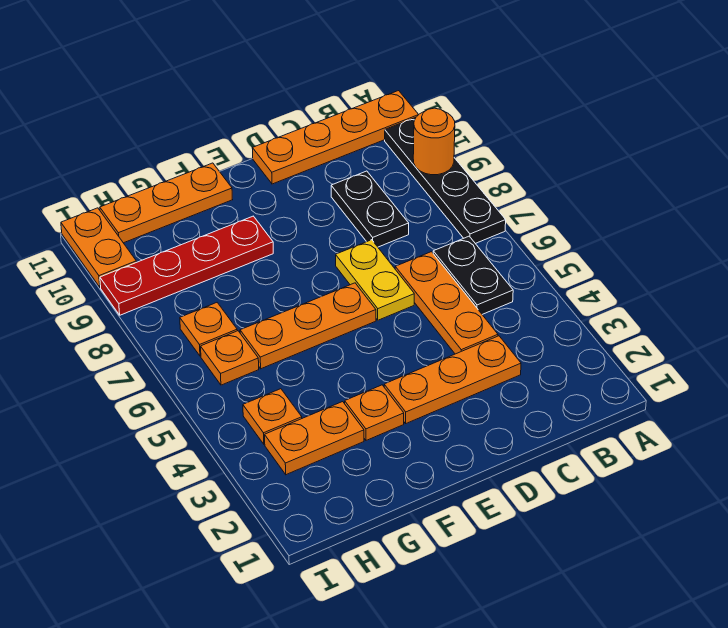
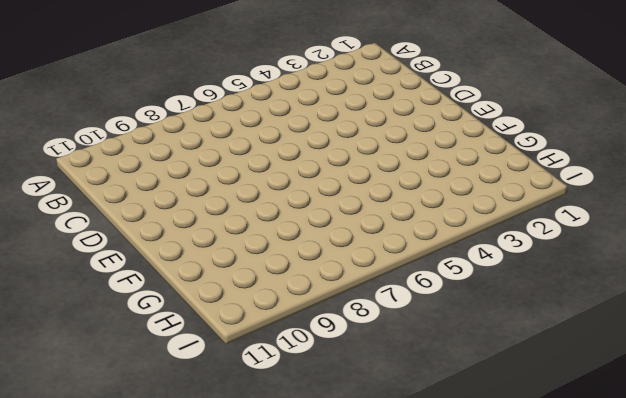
none -> black plate A7:A10 level 1
none -> orange plate A11:D11 level 1
none -> black plate B5:B6 level 1

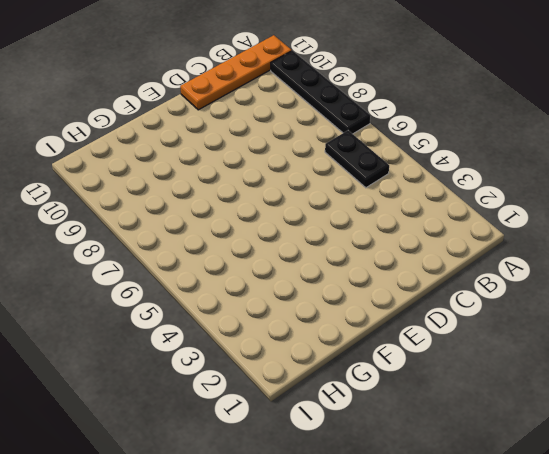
none -> orange plate C3:E3 level 1
none -> orange plate C4:C6 level 1
none -> black plate C8:C9 level 1

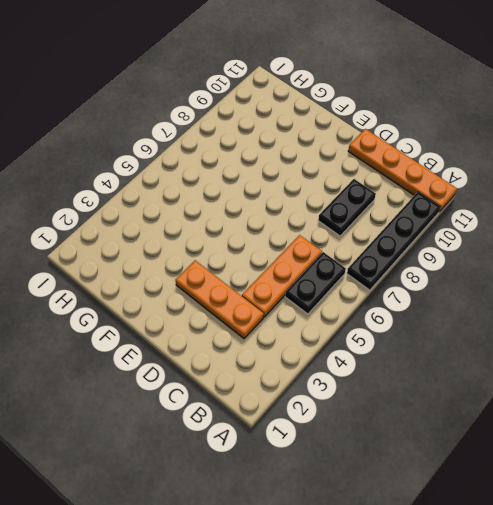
none -> yellow plate D6:D7 level 1
none -> orange plate E6:G6 level 1
none -> orange plate F3 level 1

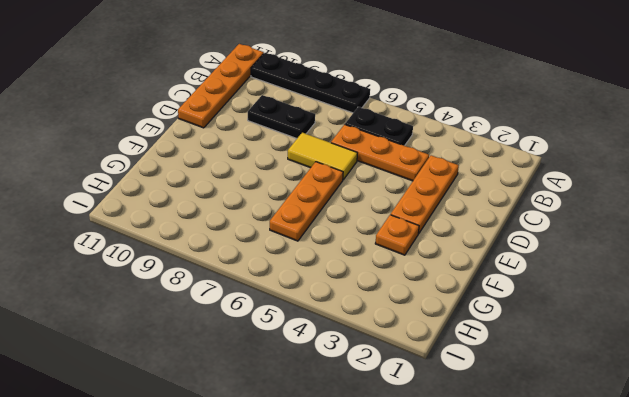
yellow tile D6:D7 level 1 -> yellow plate D6:D7 level 1
none -> red plate F9:I9 level 1
none -> orange plate F11:H11 level 1
none -> orange plate G3:H3 level 1

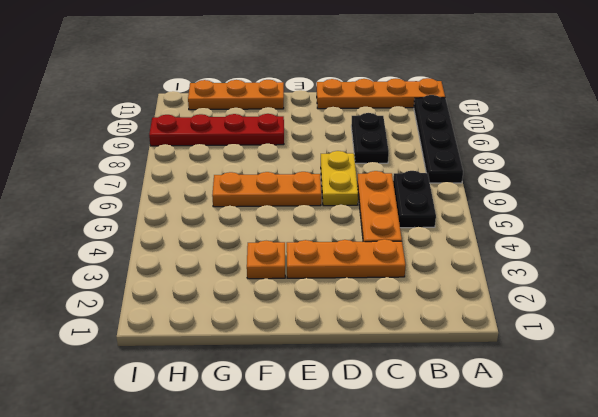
none -> orange plate G3:H3 level 1
none -> orange plate H4 level 1
none -> orange plate H6 level 1

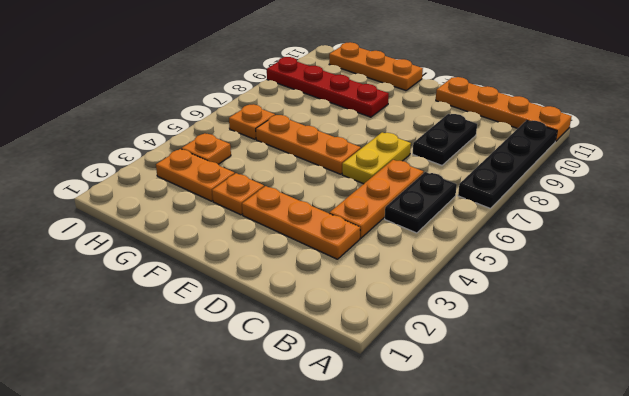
none -> orange plate H7 level 1
none -> orange plate I10:I11 level 1
none -> orange round brick A9 level 2

